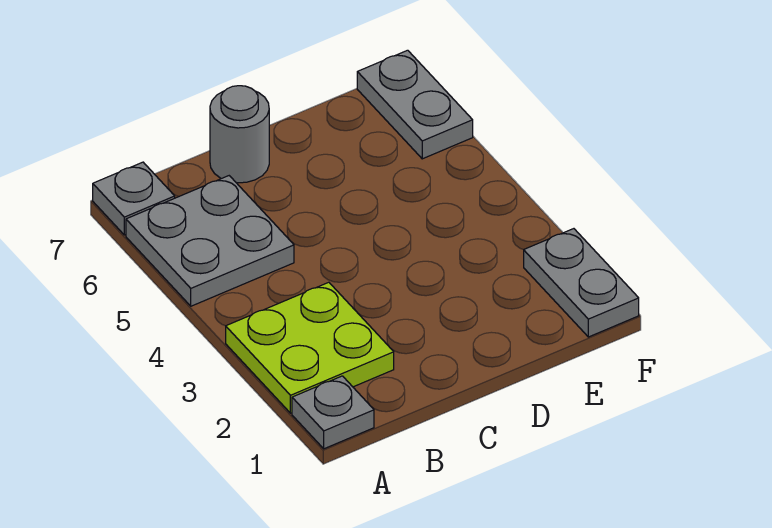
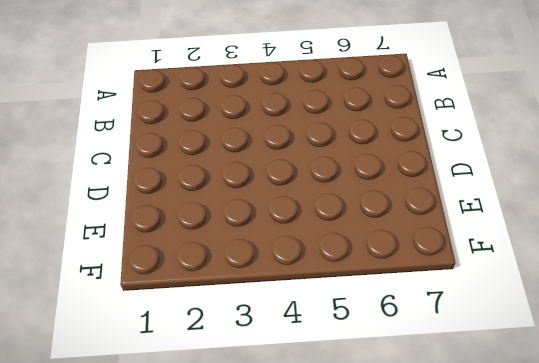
none -> grey plate A1 level 1
none -> lime plate A2:B3 level 1

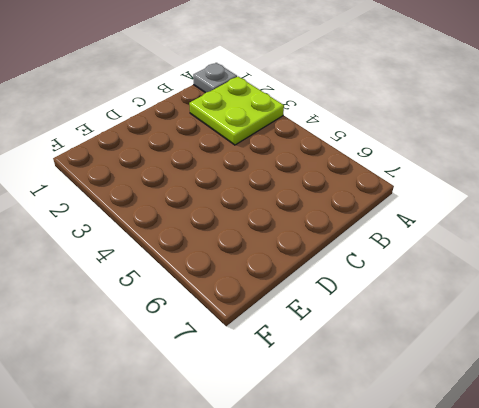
none -> grey plate A5:B6 level 1
none -> grey plate A7 level 1

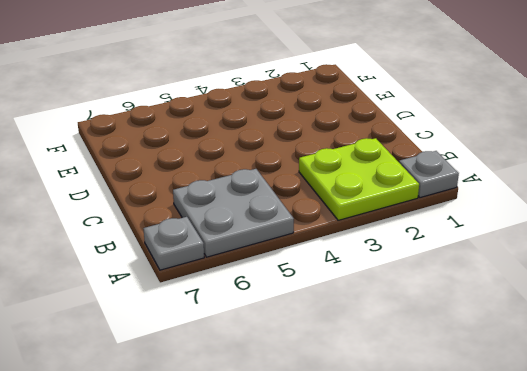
none -> grey round brick C7 level 1
none -> grey plate F1:F2 level 1

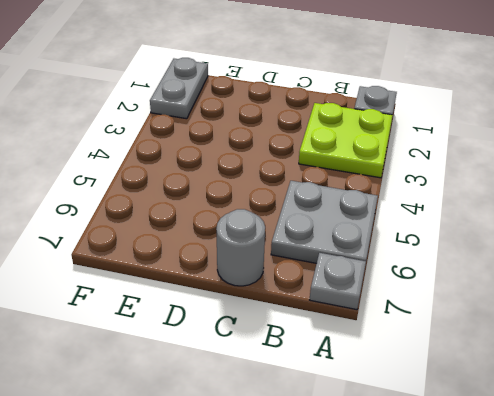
none -> grey plate F6:F7 level 1

